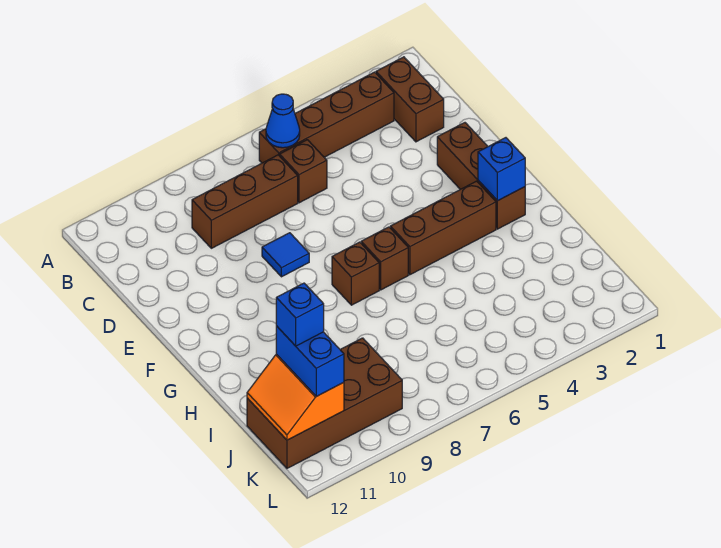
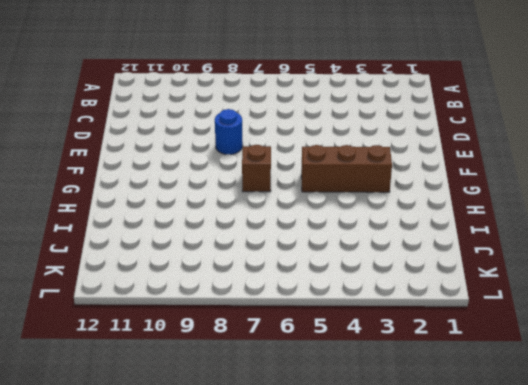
blue round brick E8 level 1 -> blue tile E8 level 1
none -> brown brick B2:C2 level 1
none -> brown brick B3:B6 level 1
none -> brown brick C6 level 1

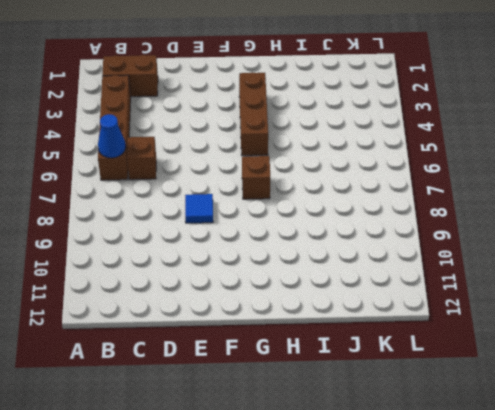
none -> brown brick C7:C9 level 1
none -> brown brick E2:G2 level 1
none -> brown brick G6 level 1

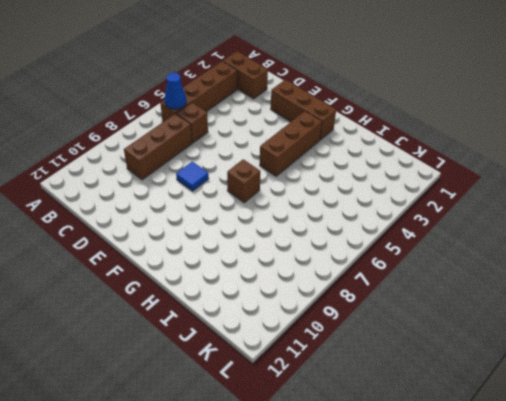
none -> brown brick G6 level 1
none -> brown brick J9:K12 level 1
none -> blue brick G2 level 2

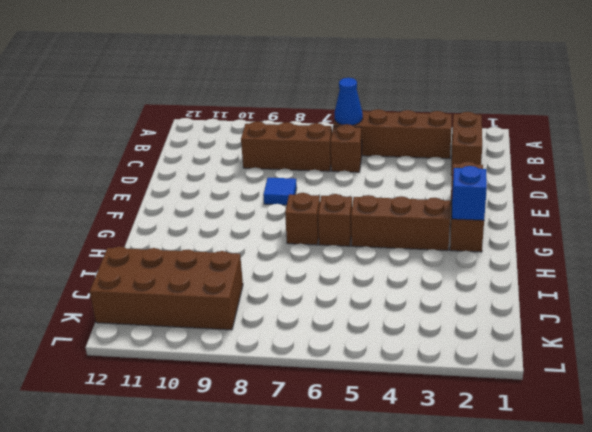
none -> orange slope J11:K12 level 2 top 11
none -> blue brick J11:K11 level 3
none -> blue brick J11 level 4

